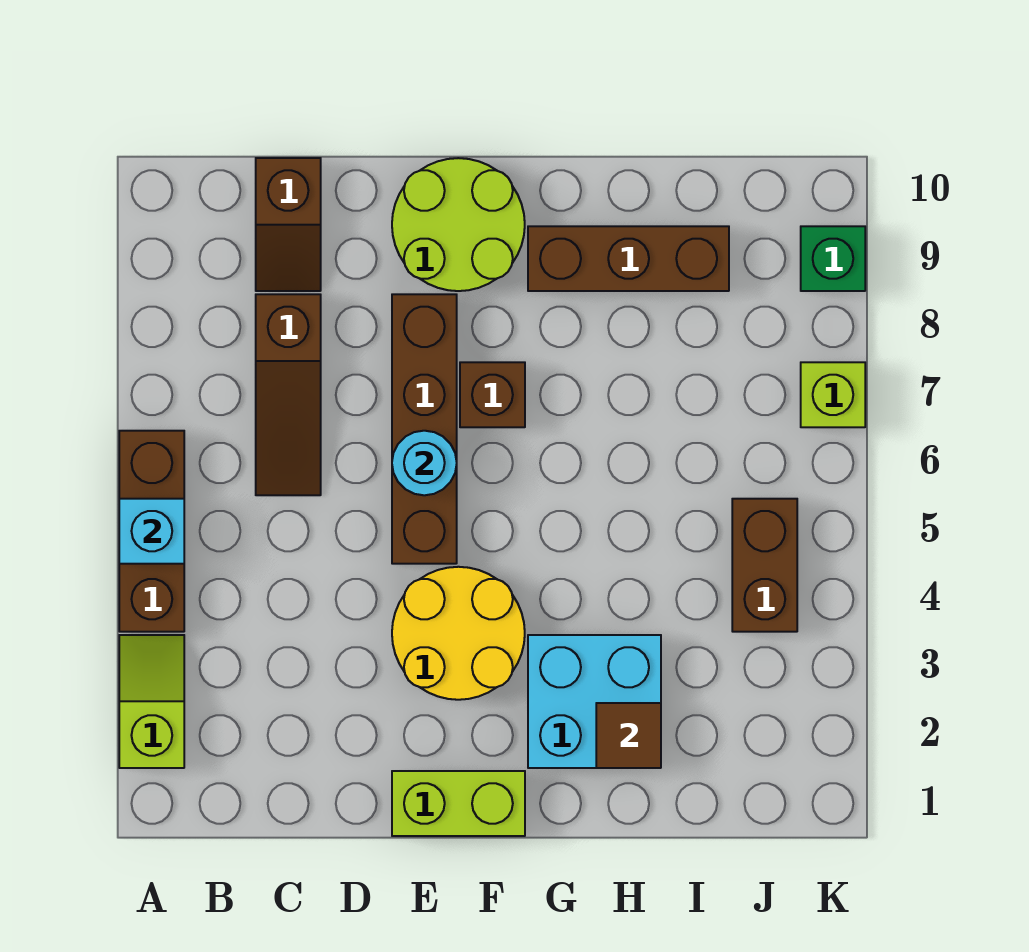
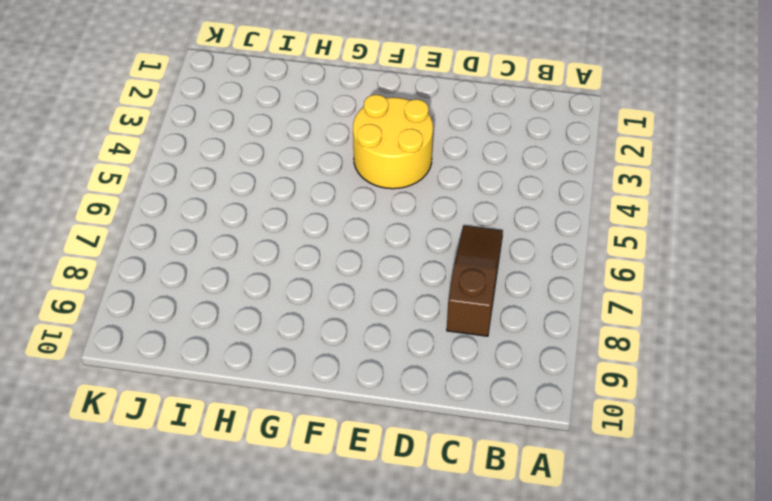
none -> lime slope A2:A3 level 1 top 2
none -> brown brick A4:A6 level 1
none -> brown slope C9:C10 level 1 top 10

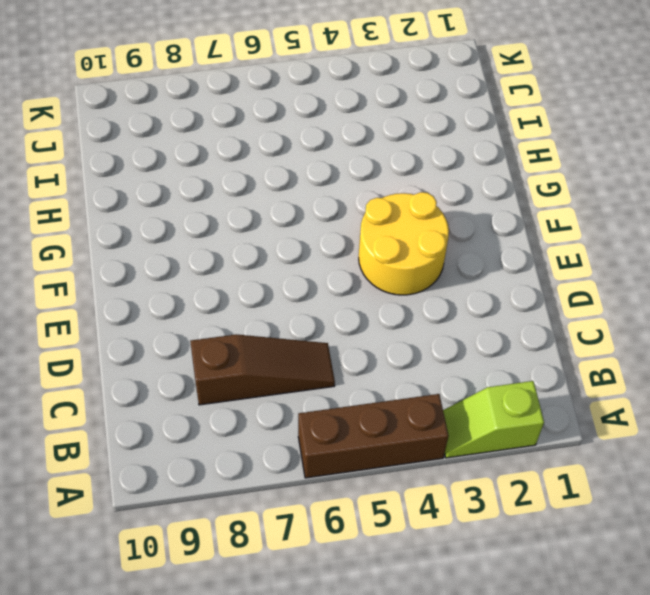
none -> brown slope C9:C10 level 1 top 10
none -> lime brick E1:F1 level 1
none -> brown brick E5:E8 level 1

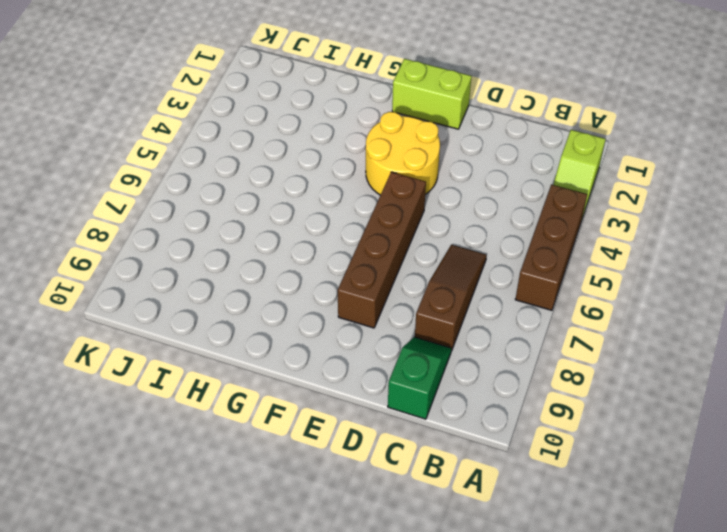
green slope C9:C10 level 1 top 10 -> brown slope C9:C10 level 1 top 10
none -> lime round brick E9:F10 level 1
none -> brown brick F7 level 1
none -> cyan brick G2:H3 level 1

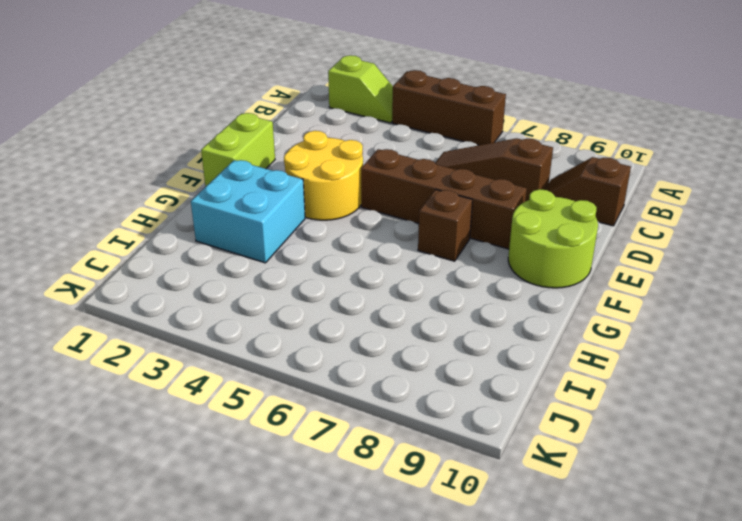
none -> brown brick G9:I9 level 1
none -> brown brick J4:J5 level 1
none -> lime brick K7 level 1

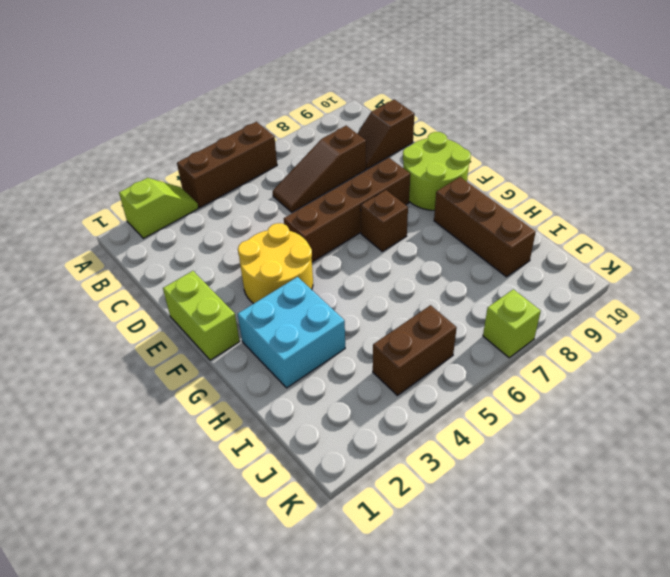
none -> green brick K9 level 1
none -> cyan brick A5 level 2
none -> cyan round brick E6 level 2

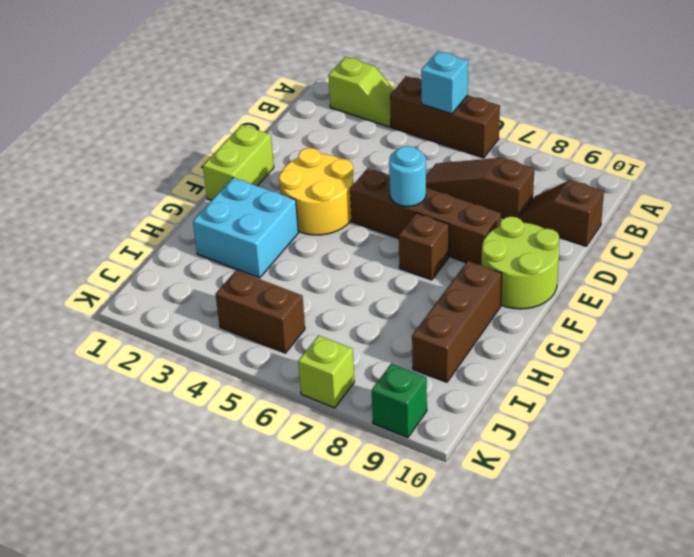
none -> brown tile H2 level 2

